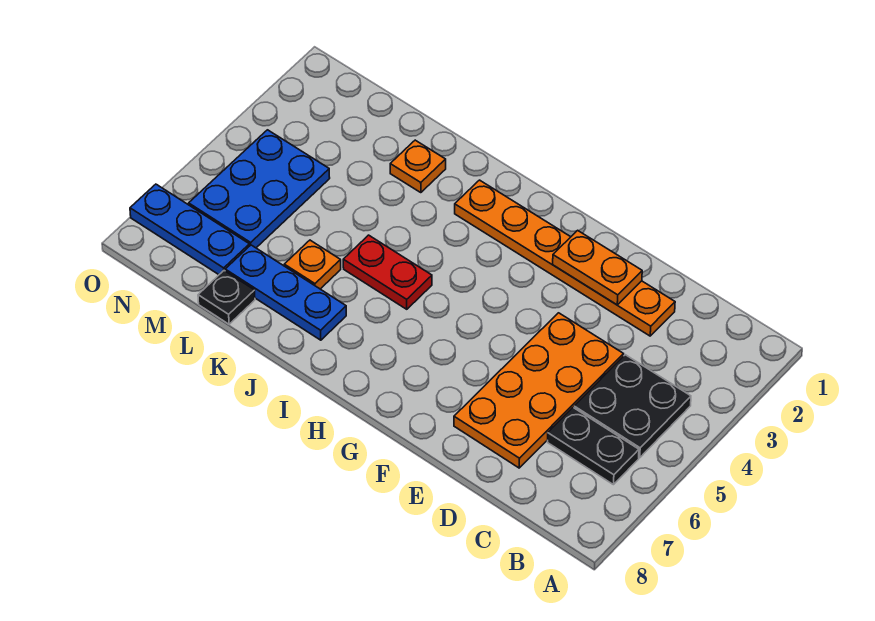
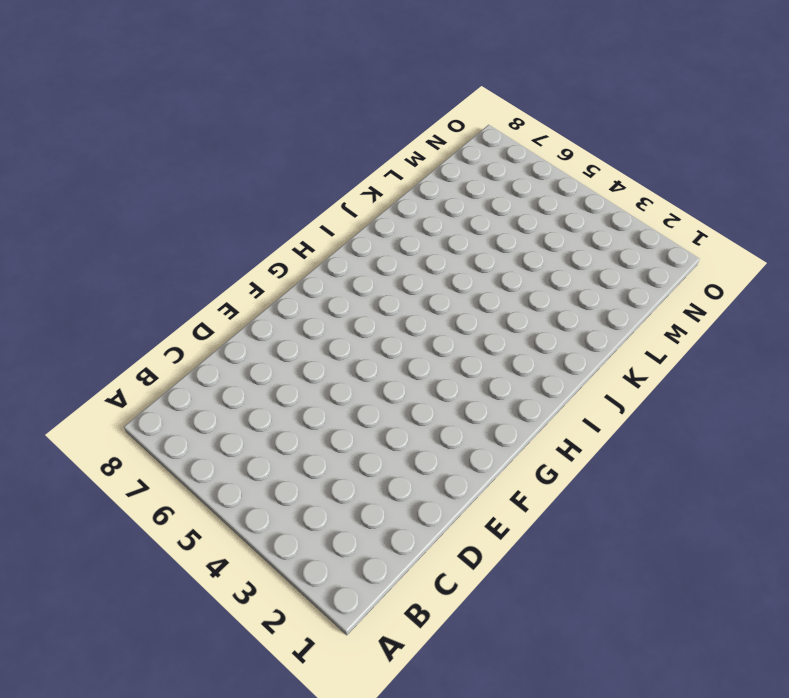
none -> black plate B4:C5 level 1
none -> black plate B6:C6 level 1
none -> orange plate D2:I2 level 1

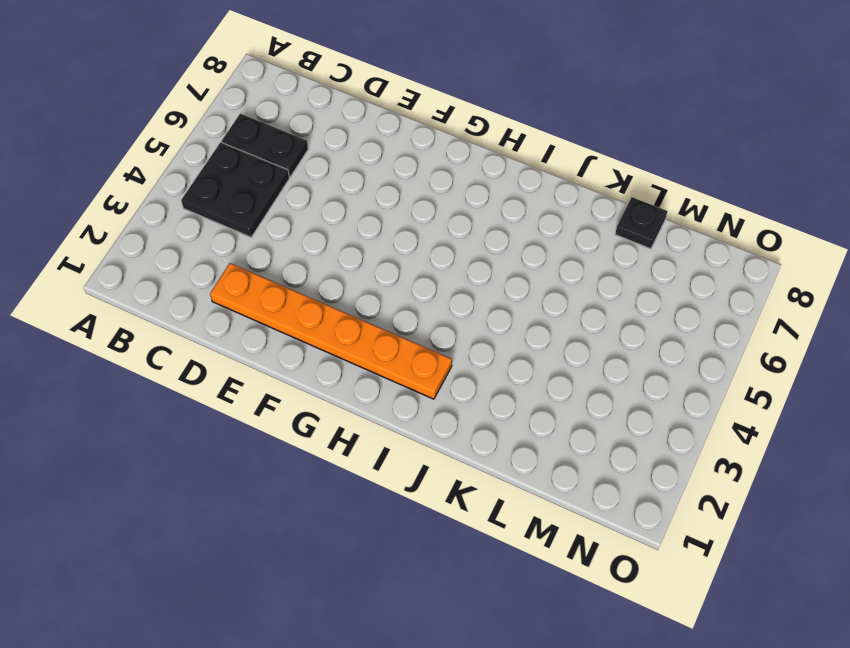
none -> orange plate D4:E7 level 1
none -> red plate I5:J5 level 1
none -> blue plate J7:L7 level 1

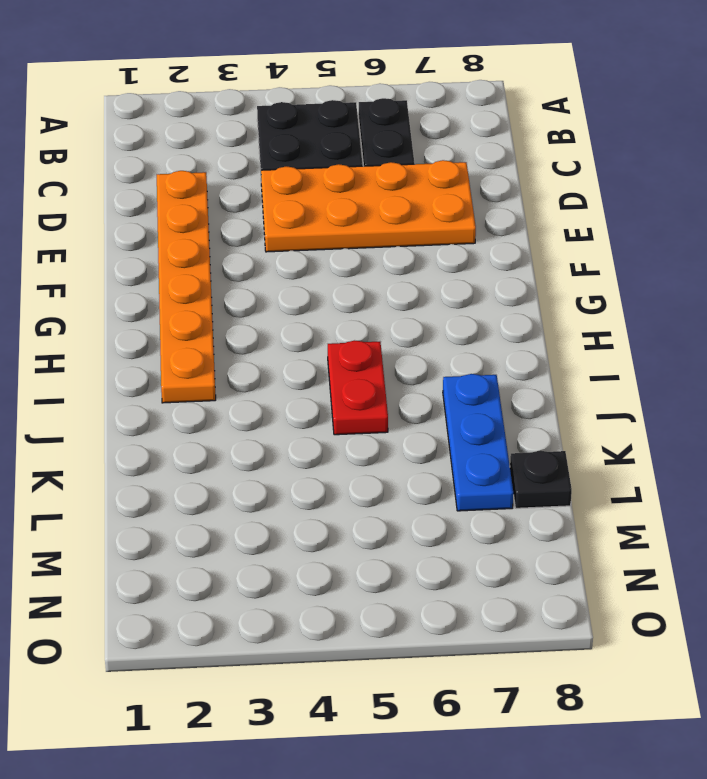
none -> orange plate K2 level 1
none -> orange plate K6 level 1
none -> blue plate M4:N6 level 1

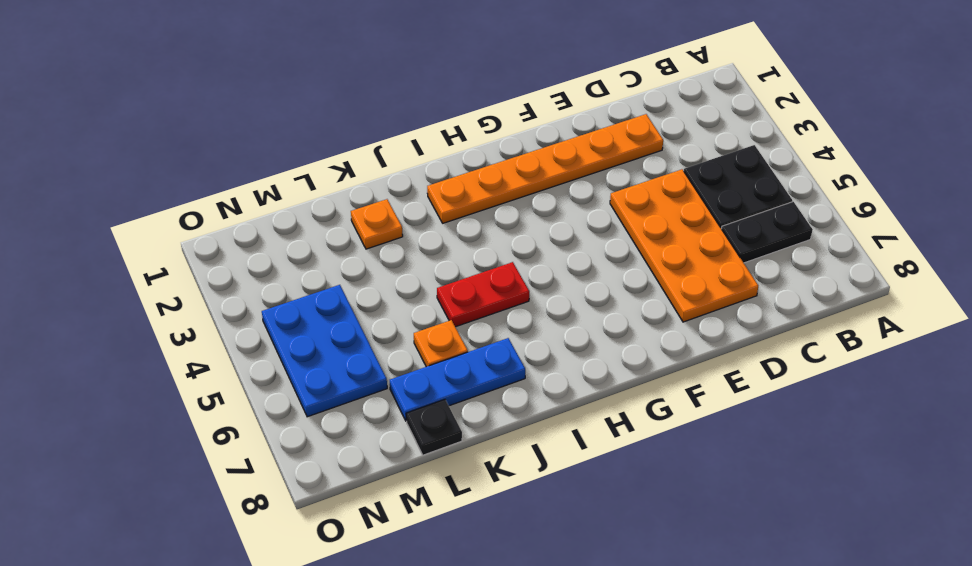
none -> blue plate M7:O7 level 1
none -> orange plate E2:F2 level 2

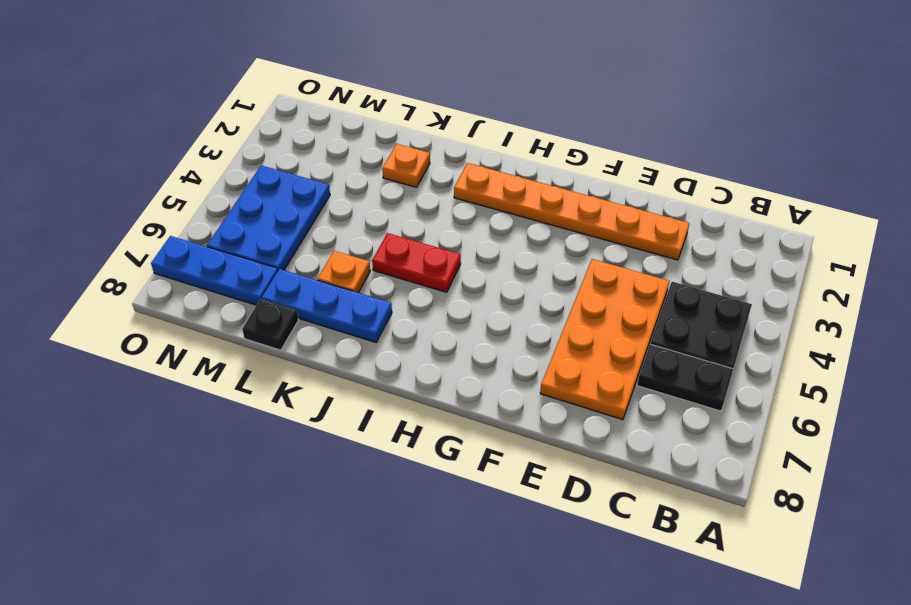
none -> orange plate E2:F2 level 2

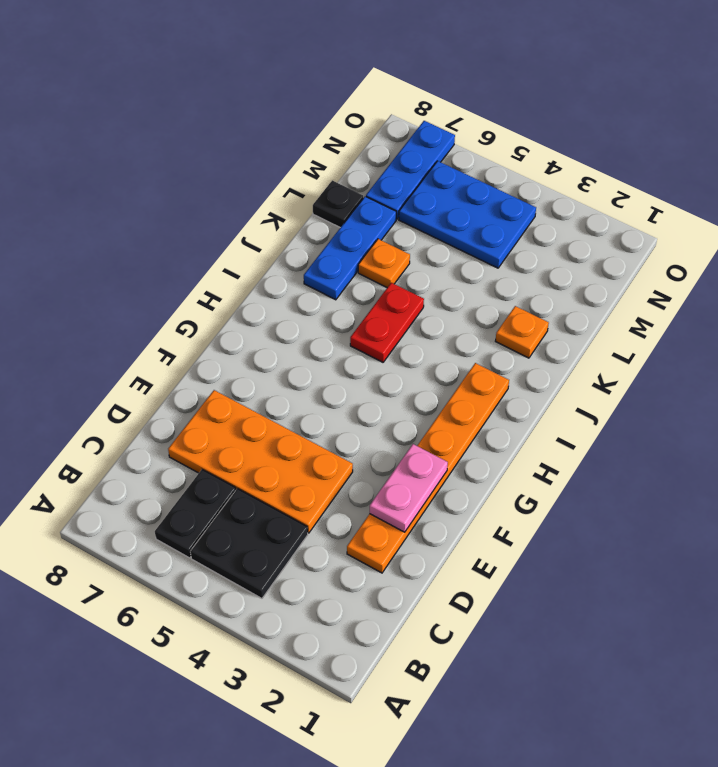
pink plate E2:F2 level 2 -> orange plate E2:F2 level 2

